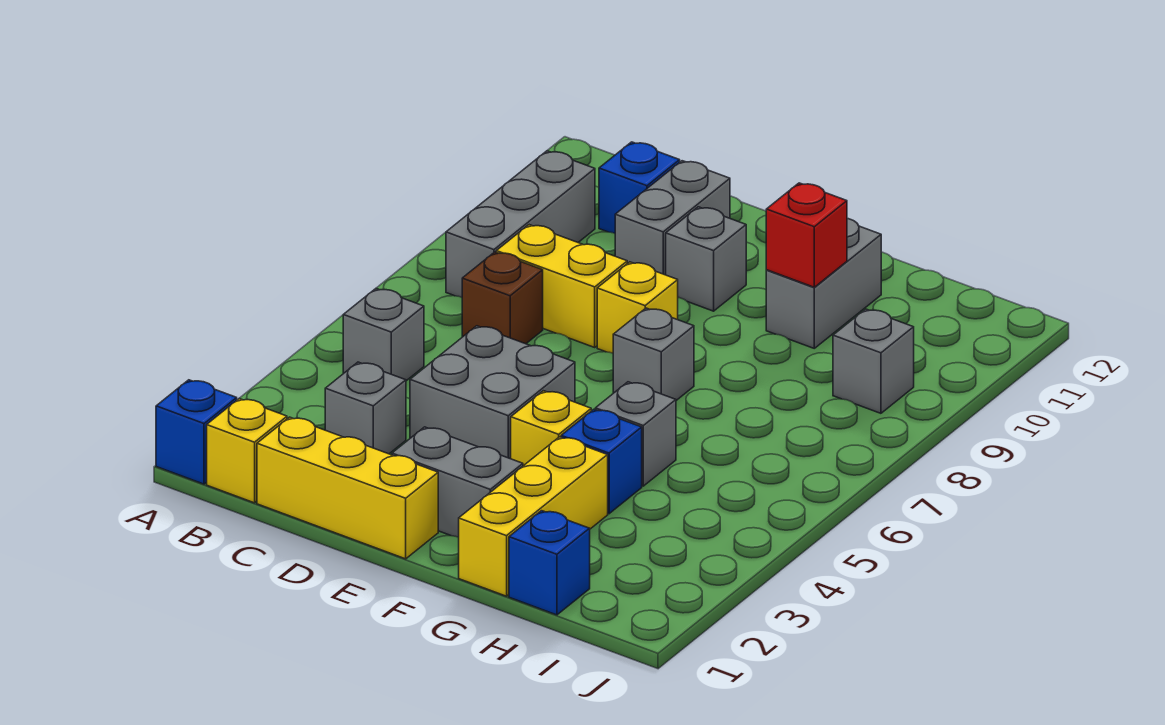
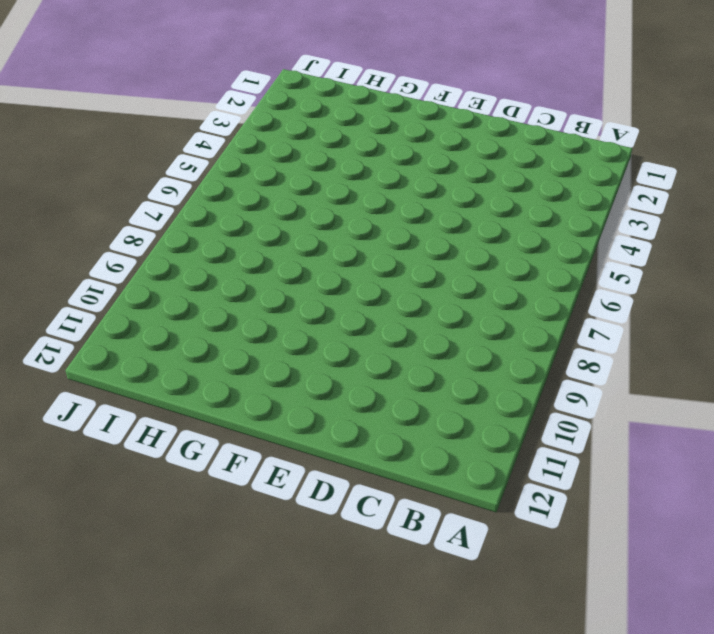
none -> blue brick A1 level 1
none -> yellow brick B1 level 1
none -> grey brick B5 level 1

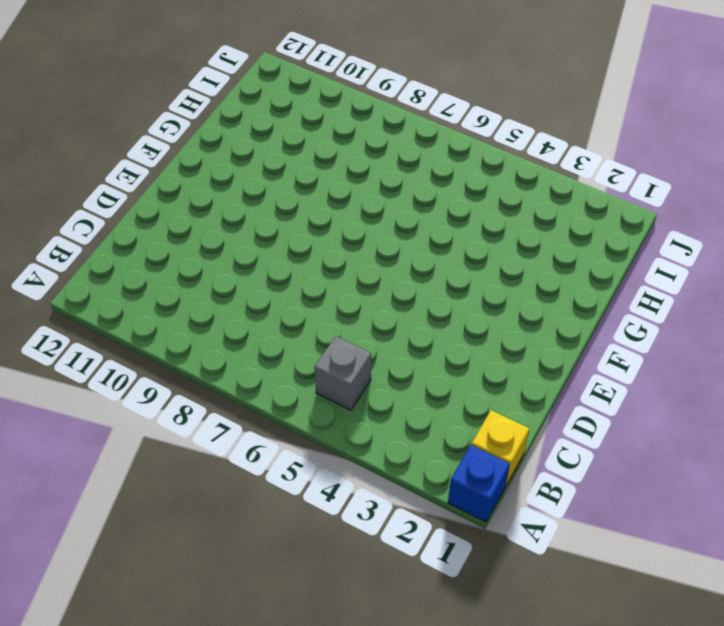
none -> grey brick B8:B10 level 1
none -> yellow brick C1:E1 level 1
none -> grey brick C3 level 1

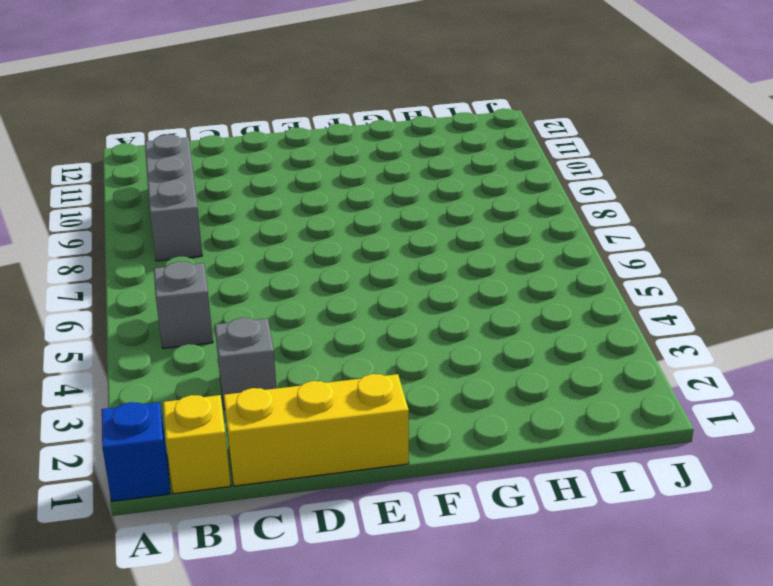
none -> brown brick C7 level 1
none -> yellow brick C8:D8 level 1
none -> blue brick C11 level 1

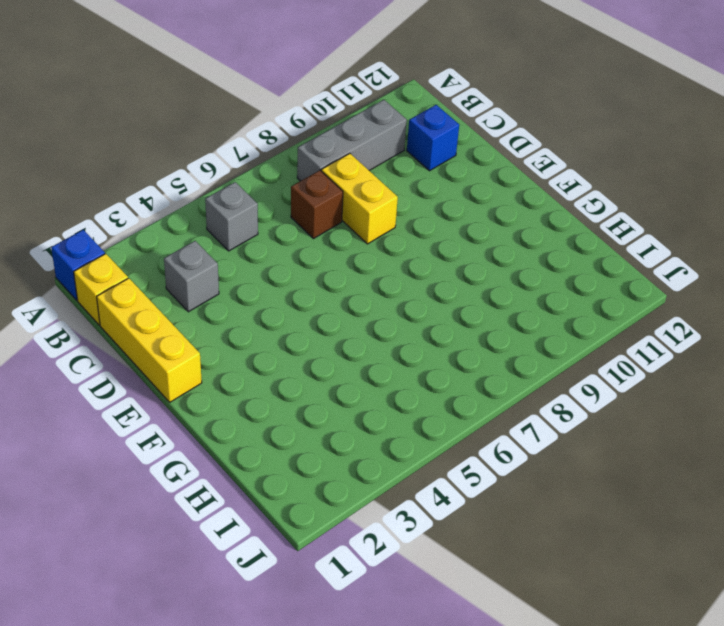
none -> grey brick D4:E5 level 1
none -> grey brick D10:D11 level 1
none -> grey brick E2:F2 level 1

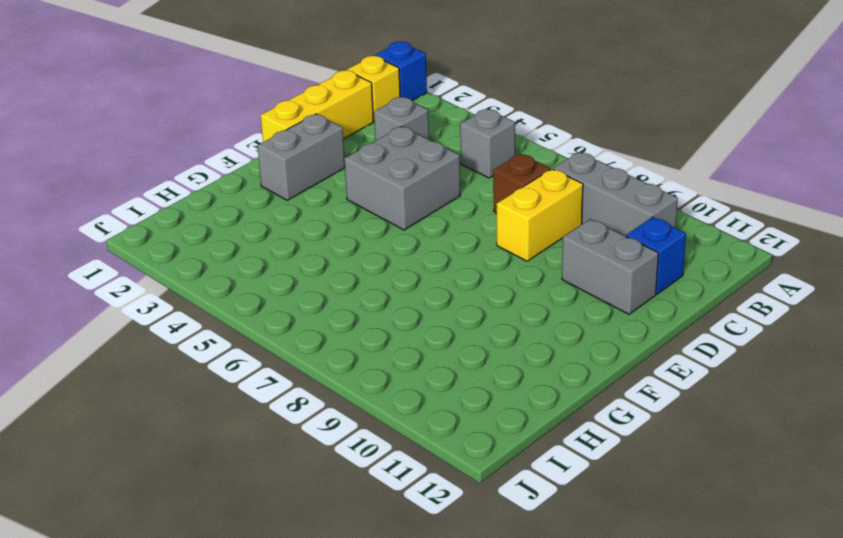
none -> yellow brick E8 level 1
none -> grey brick E10 level 1
none -> yellow brick F4 level 1

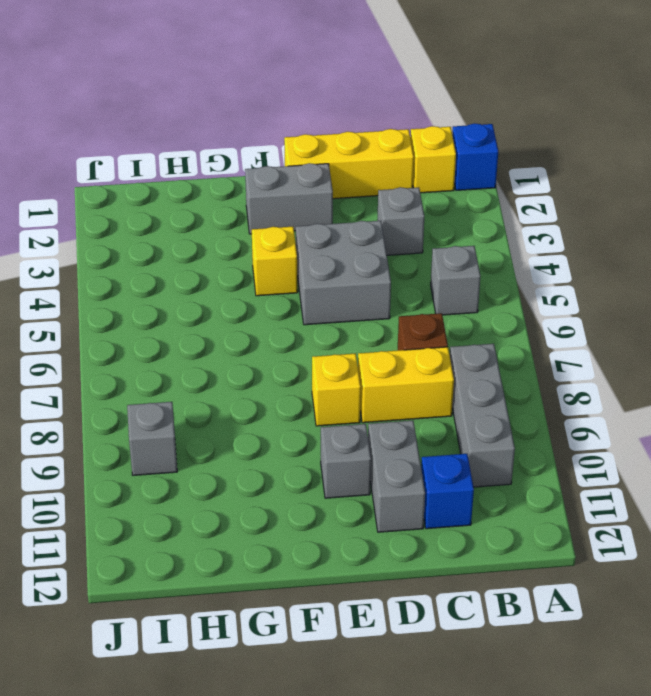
none -> grey brick F7 level 1
none -> yellow brick G1:G3 level 1
none -> blue brick G4 level 1

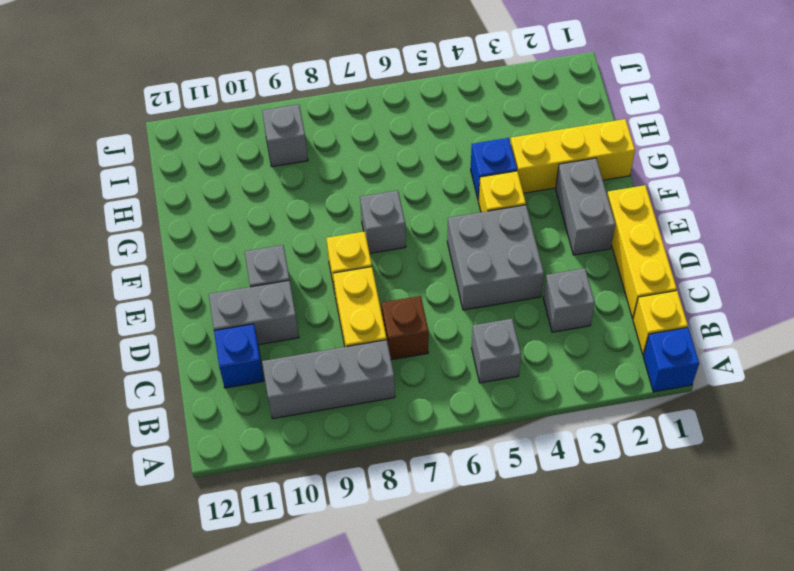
none -> grey brick G5 level 1
none -> grey brick G10:G11 level 1
none -> blue brick H1 level 1

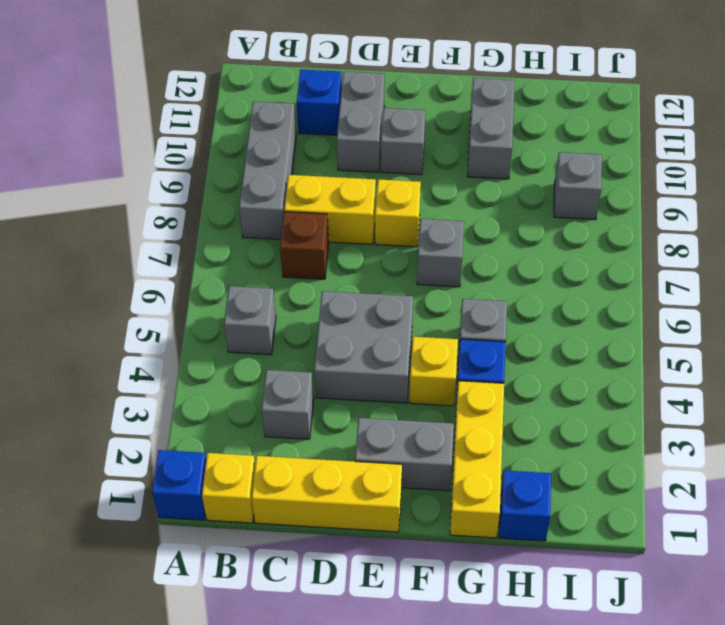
none -> red brick G10 level 2

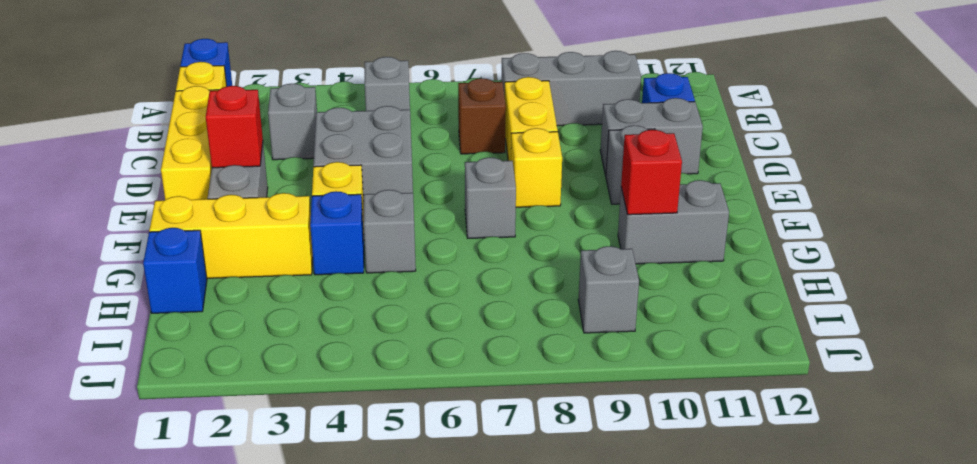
red brick E2 level 2 -> none

